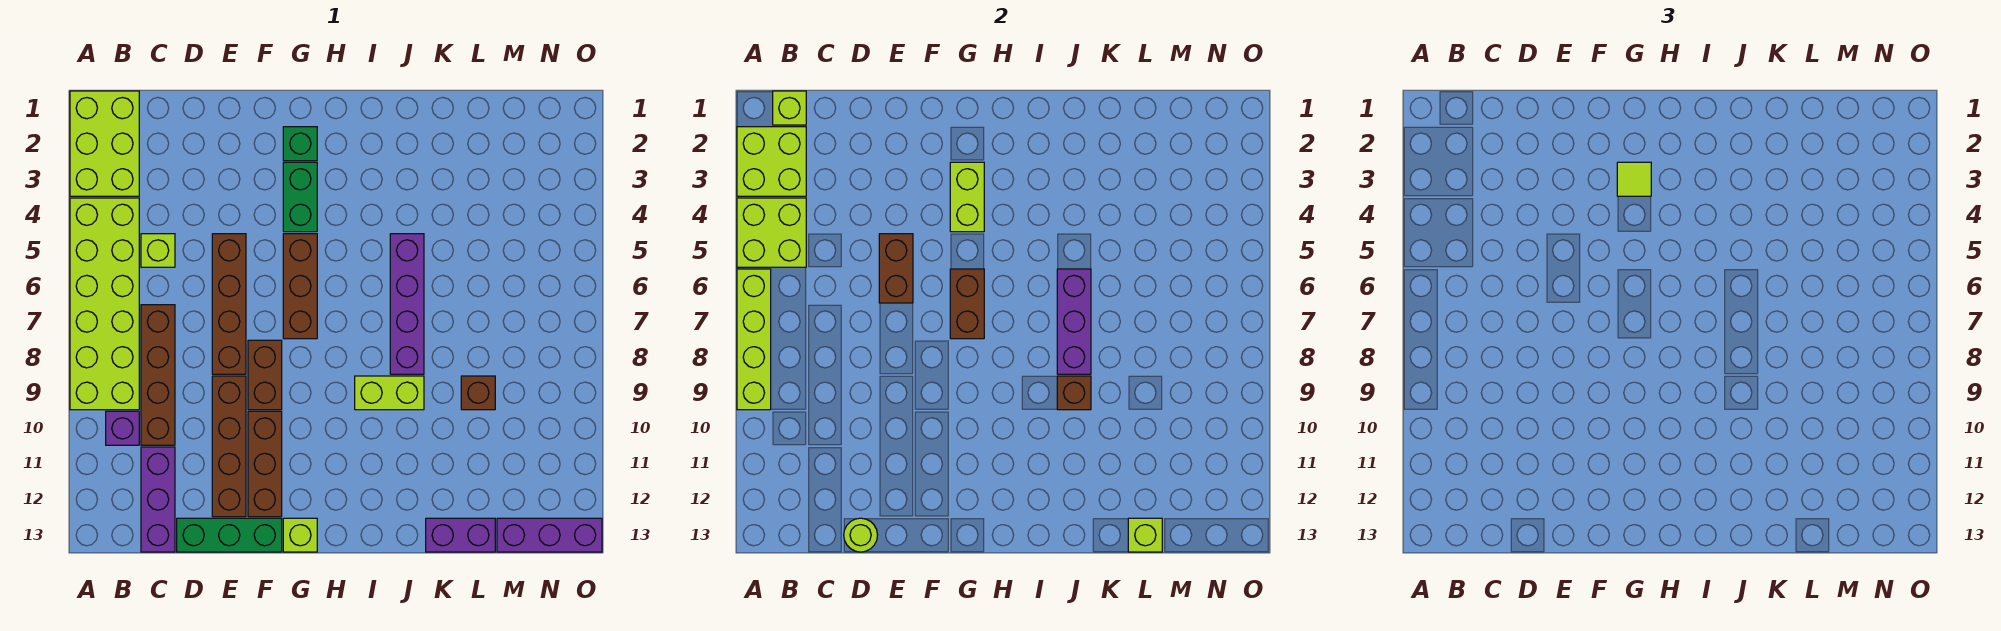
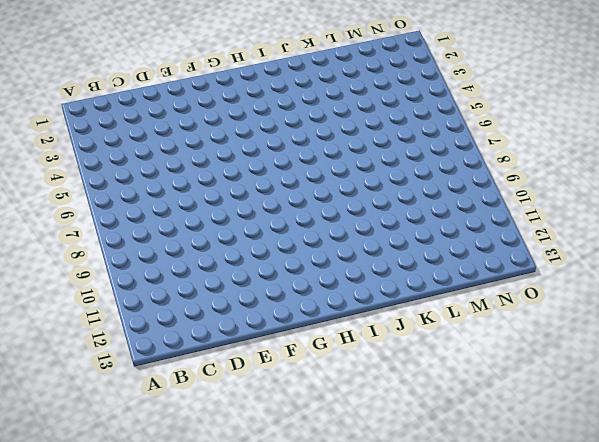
none -> lime brick A1:B3 level 1
none -> lime brick A4:B9 level 1
none -> purple brick B10 level 1
none -> lime brick C5 level 1

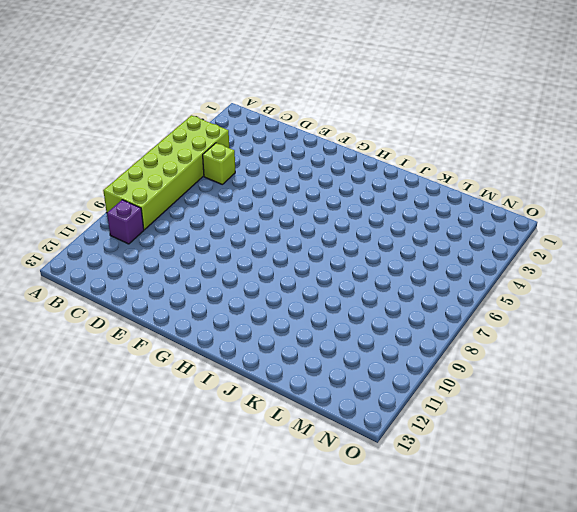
none -> lime brick A1:B3 level 1
none -> brown brick C7:C10 level 1
none -> purple brick C11:C13 level 1
none -> green brick D13:F13 level 1

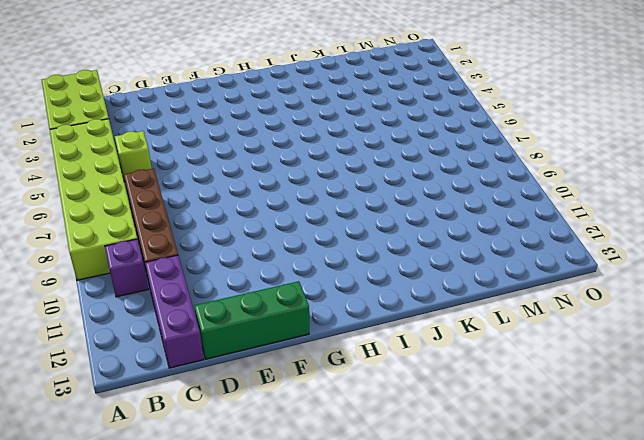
none -> brown brick E5:E8 level 1
none -> brown brick E9:E12 level 1
none -> brown brick F8:F9 level 1
none -> brown brick F10:F12 level 1

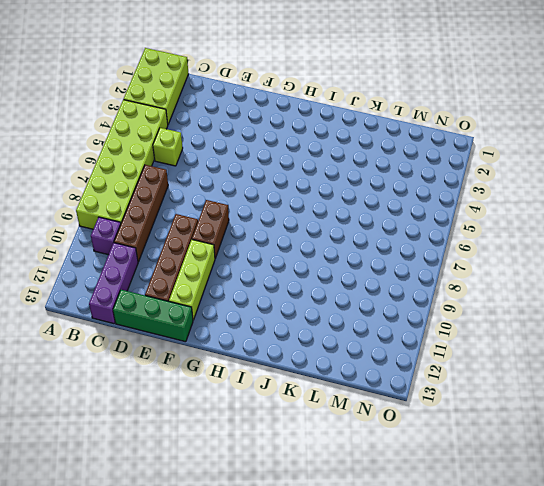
lime brick F10:F12 level 1 -> brown brick F10:F12 level 1
none -> brown brick E5:E8 level 1
none -> green brick G2 level 1
none -> green brick G3:G4 level 1
none -> brown brick G5:G7 level 1

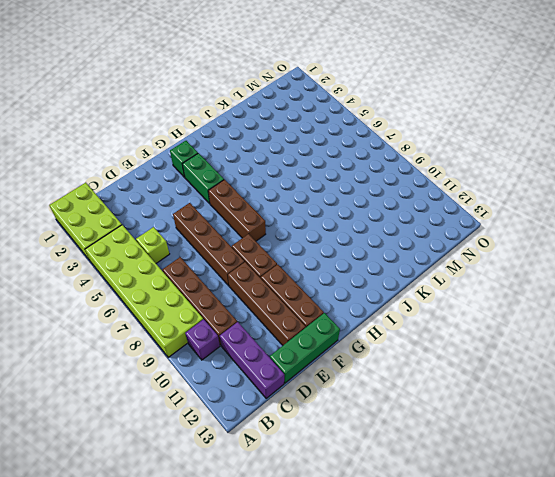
none -> lime brick G13 level 1
none -> lime brick I9:J9 level 1
none -> purple brick J5:J8 level 1
none -> purple brick K13:L13 level 1

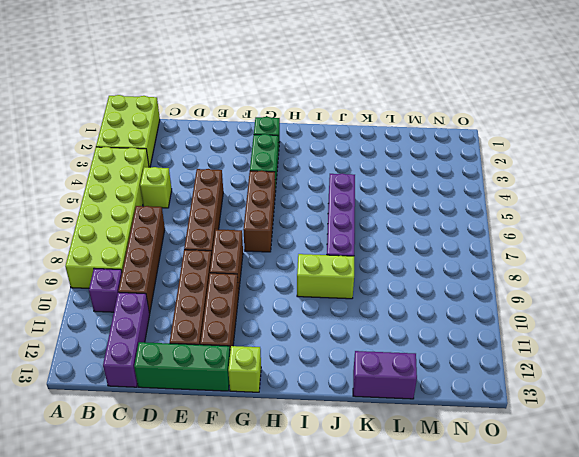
none -> brown brick L9 level 1
none -> purple brick M13:O13 level 1
none -> lime brick A2:B3 level 2
none -> lime brick A4:B5 level 2

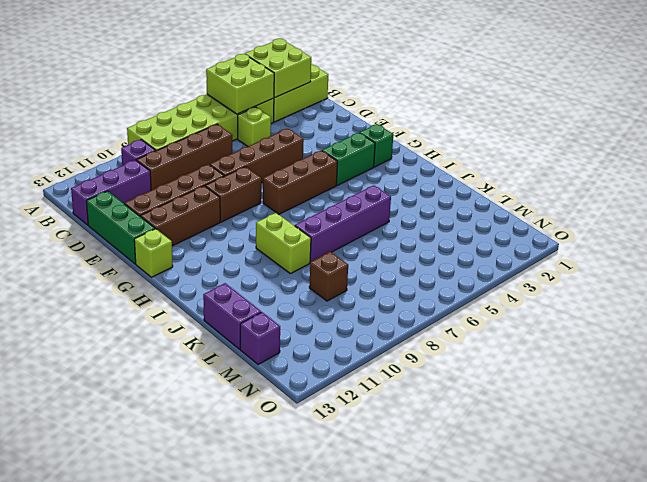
purple brick M13 level 1 -> purple brick M13:O13 level 1
none -> lime brick A6:A9 level 2
none -> lime brick B1 level 2
none -> lime round brick D13 level 2
none -> brown brick E5:E6 level 2

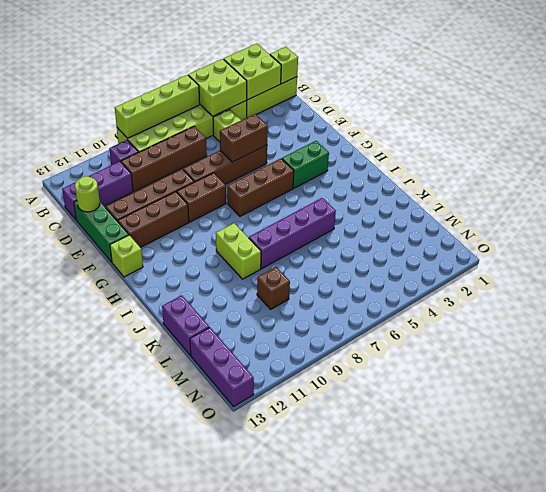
none -> green brick G2 level 1
none -> lime brick G3:G4 level 2
none -> brown brick G6:G7 level 2
none -> purple brick J6:J8 level 2

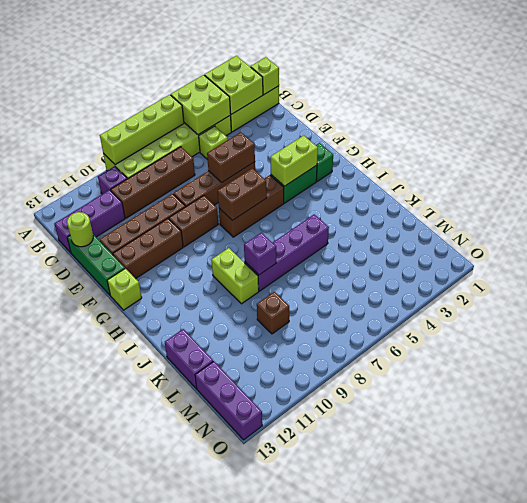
purple brick J8 level 2 -> purple brick J6:J8 level 2
none -> brown brick J9 level 2
none -> lime brick L13 level 2
none -> lime tile G3 level 3

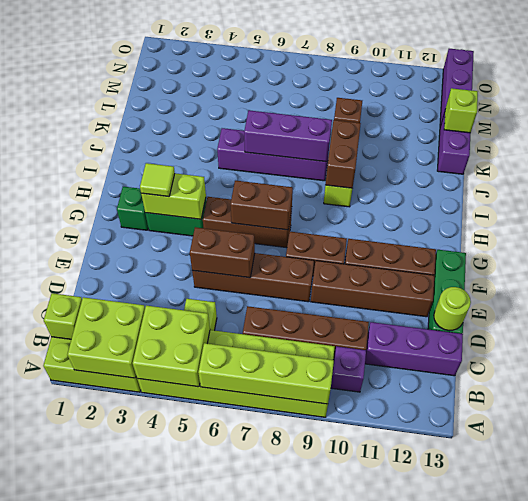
brown brick I9:J9 level 2 -> brown brick J9 level 2
none -> lime brick G13 level 1

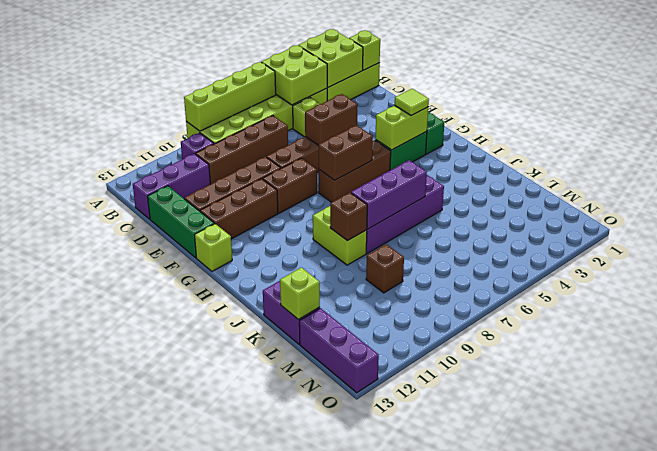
none -> lime round brick D13 level 2

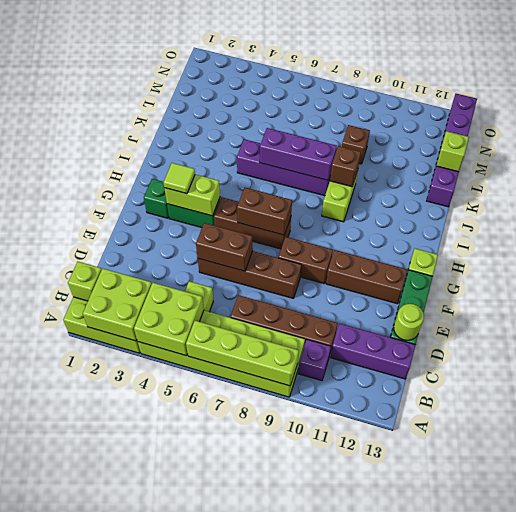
none -> brown brick E9:E12 level 1

